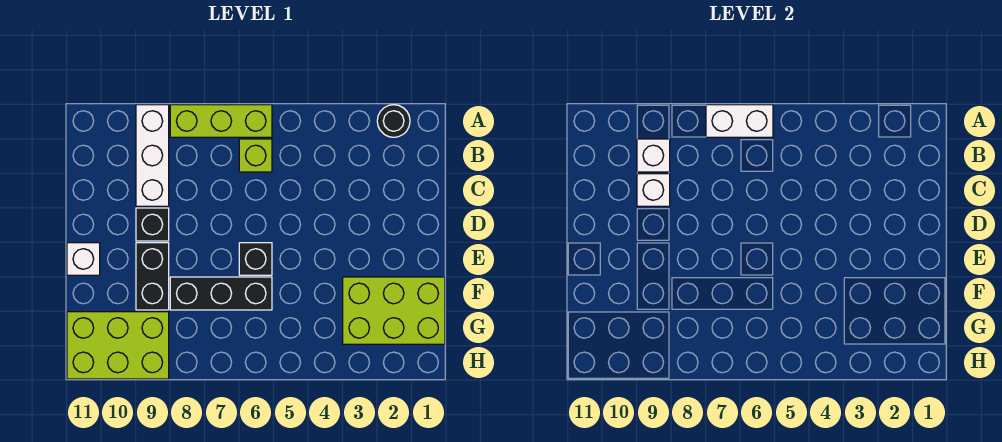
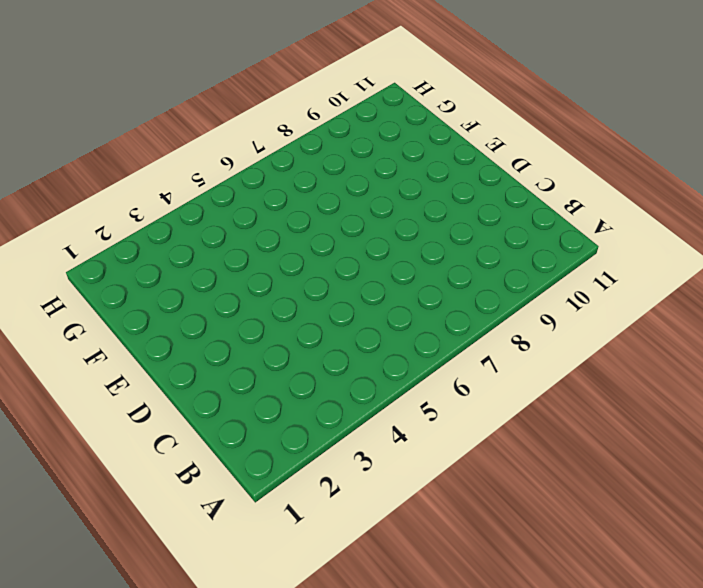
none -> black round brick A2 level 1
none -> lime brick A6:A8 level 1
none -> white brick A9:C9 level 1

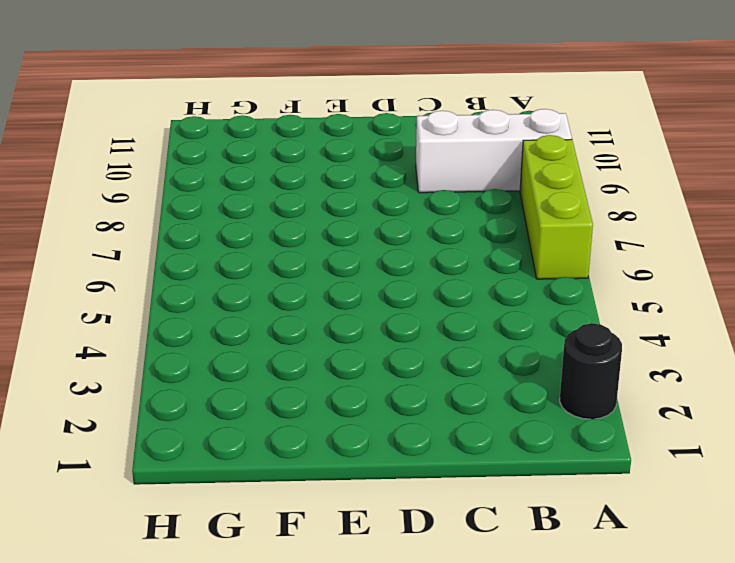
none -> lime brick B6 level 1
none -> black brick D9 level 1
none -> black brick E6 level 1

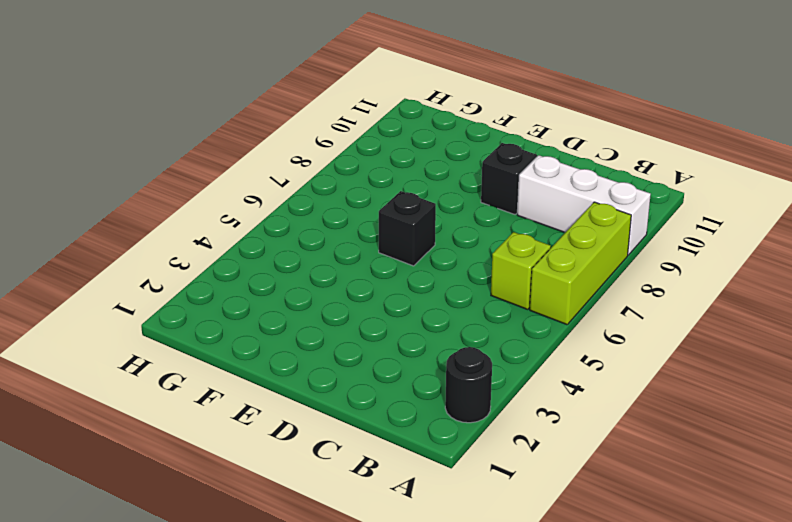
none -> black brick E9:F9 level 1
none -> white brick E11 level 1
none -> lime brick F1:G3 level 1

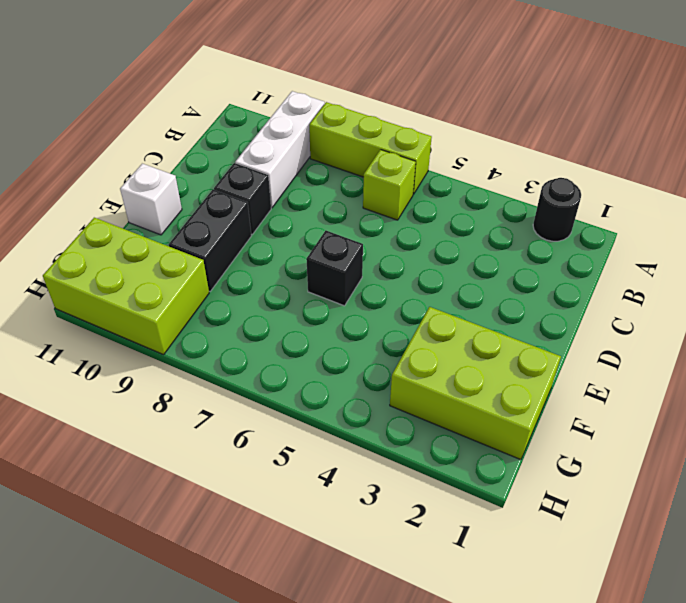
none -> black brick F6:F8 level 1
none -> white brick A6:A7 level 2
none -> white brick B9 level 2

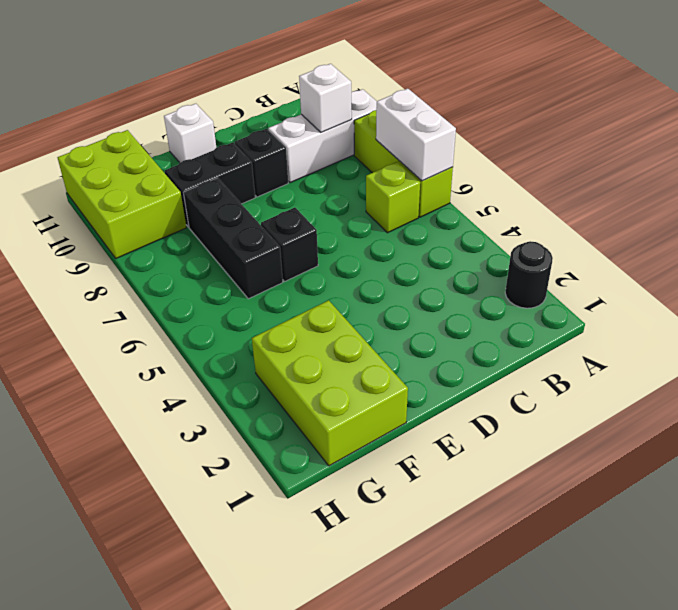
none -> white brick C9 level 2

